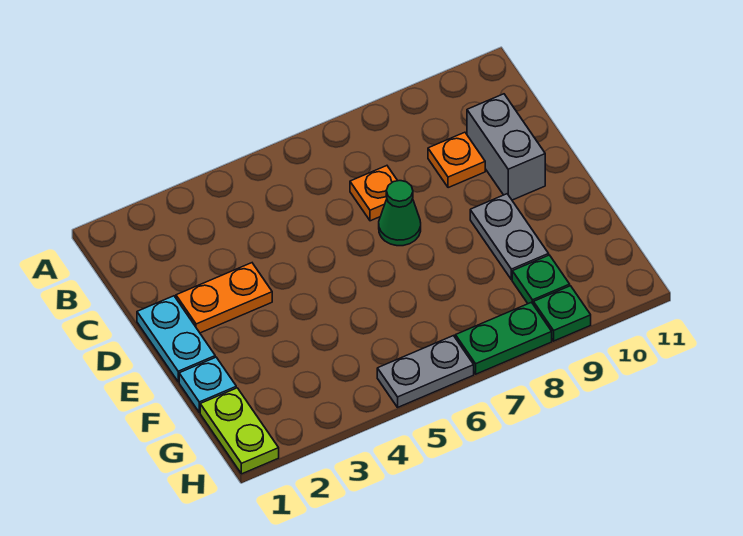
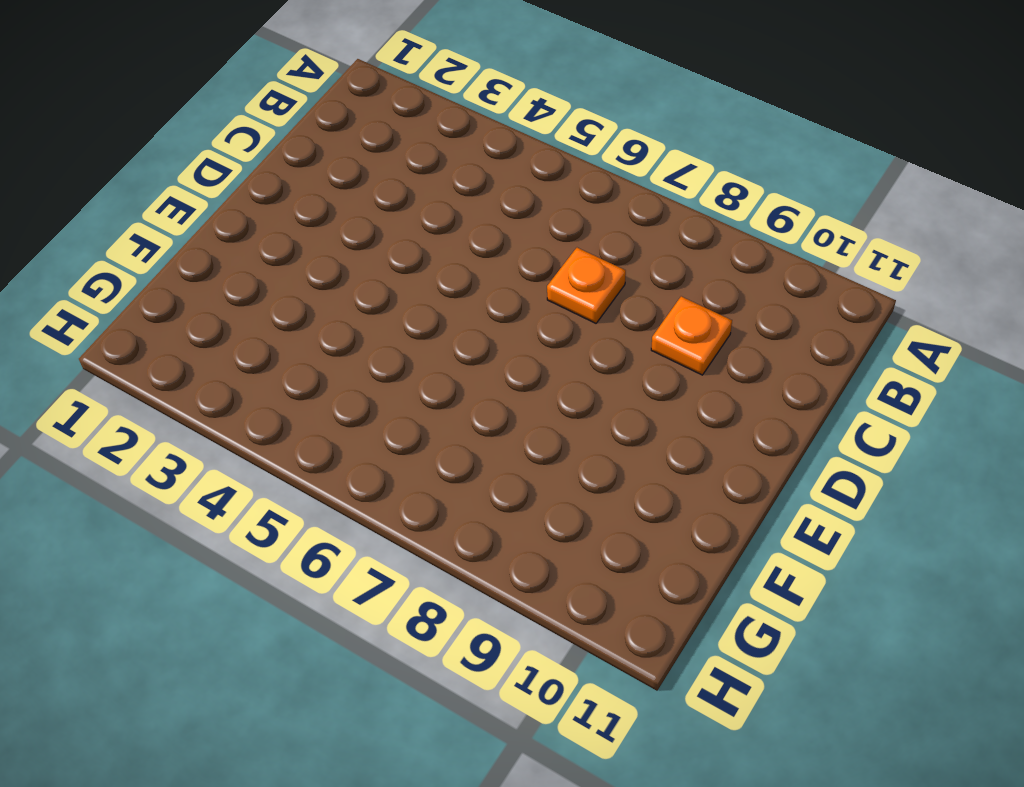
none -> grey brick C10:D10 level 1
none -> cyan plate D1:E1 level 1
none -> orange plate D2:D3 level 1

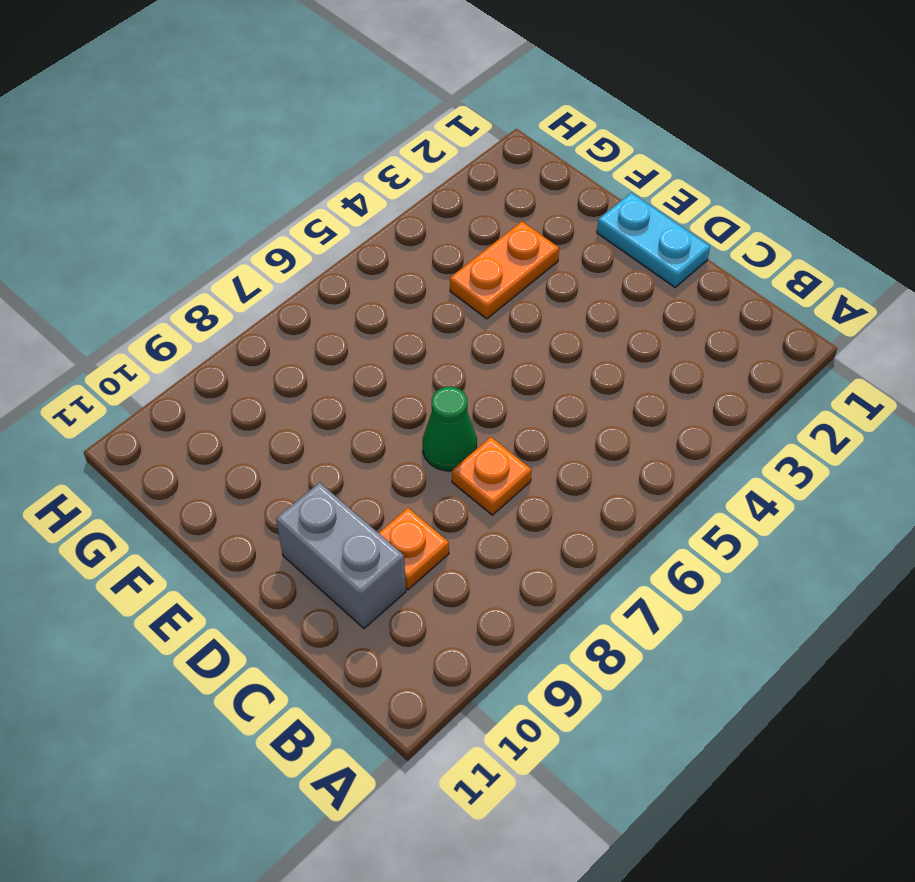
orange plate F3:F4 level 1 -> orange plate D2:D3 level 1
none -> grey plate E9:F9 level 1
none -> cyan plate F1 level 1
none -> lime plate G1:H1 level 1

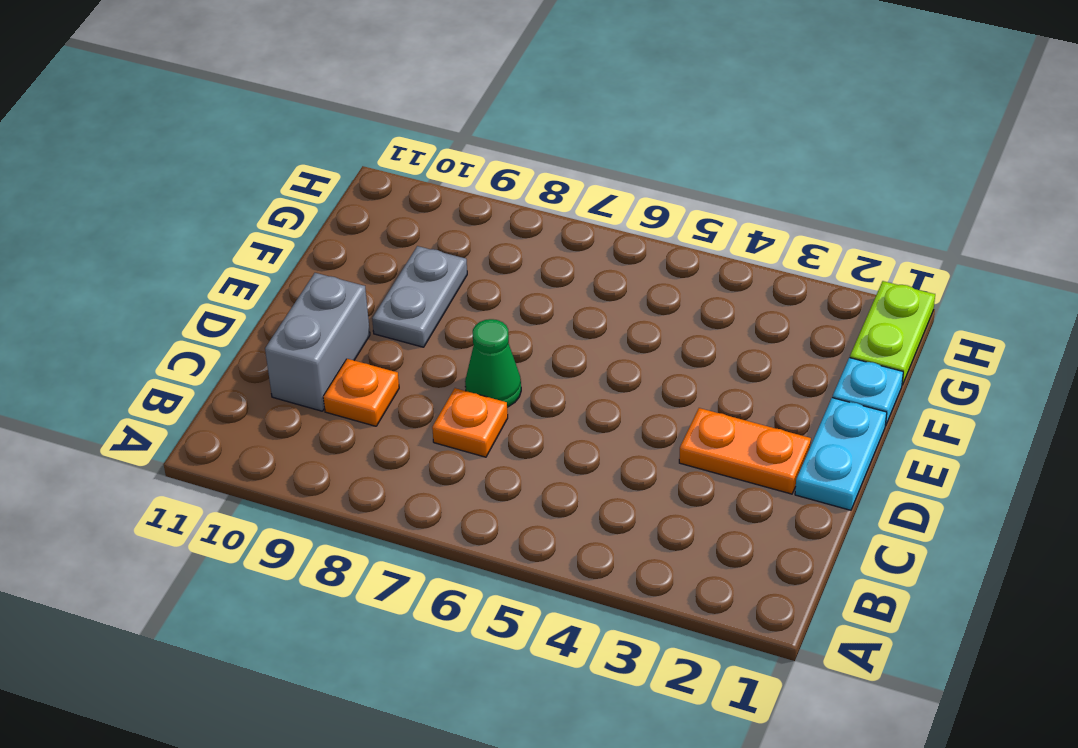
none -> green plate G9 level 1
none -> grey plate H5:H6 level 1
none -> green plate H7:H8 level 1

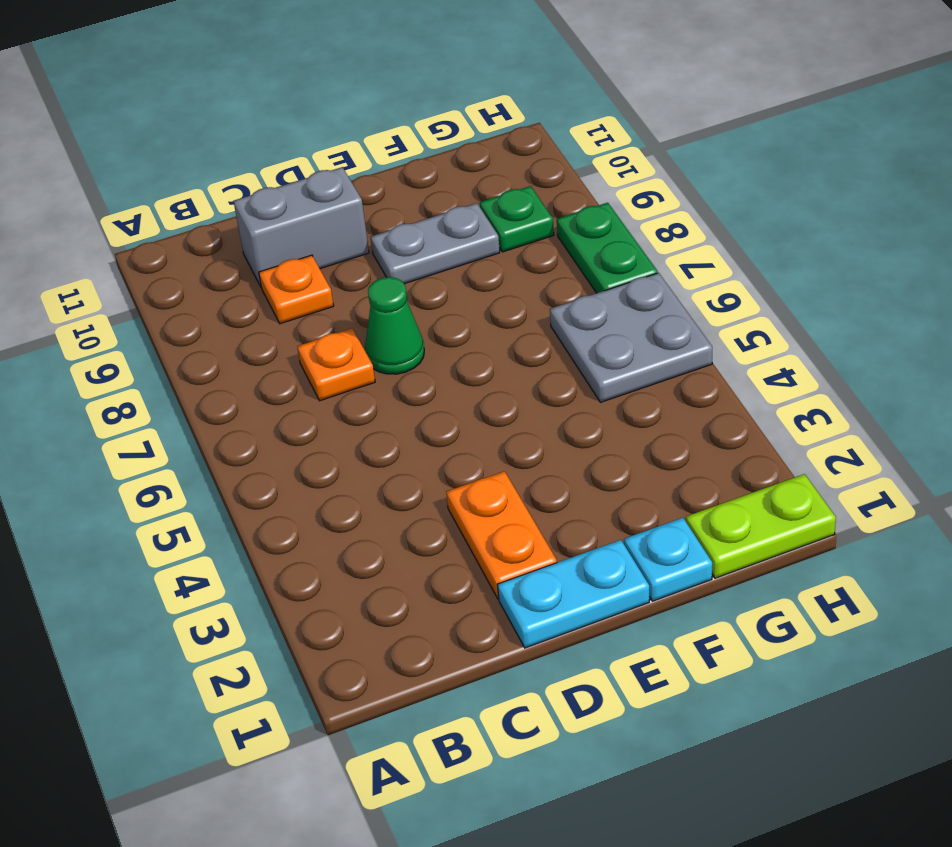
grey plate G5:H6 level 1 -> grey plate H5:H6 level 1
none -> green plate H9 level 1

